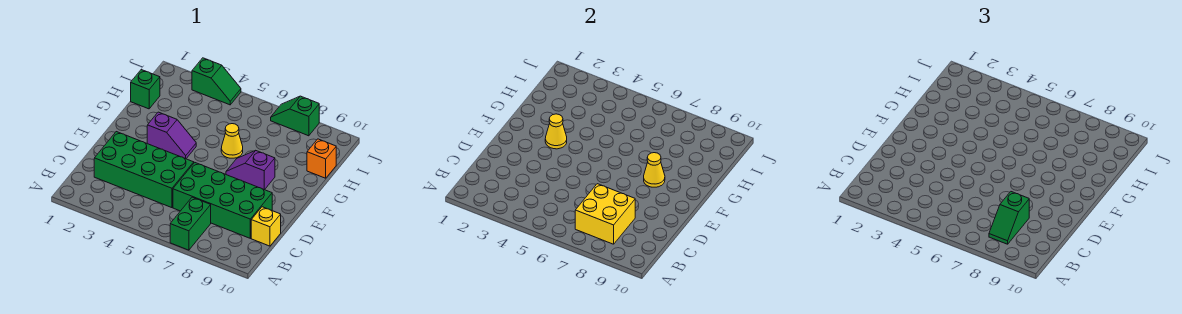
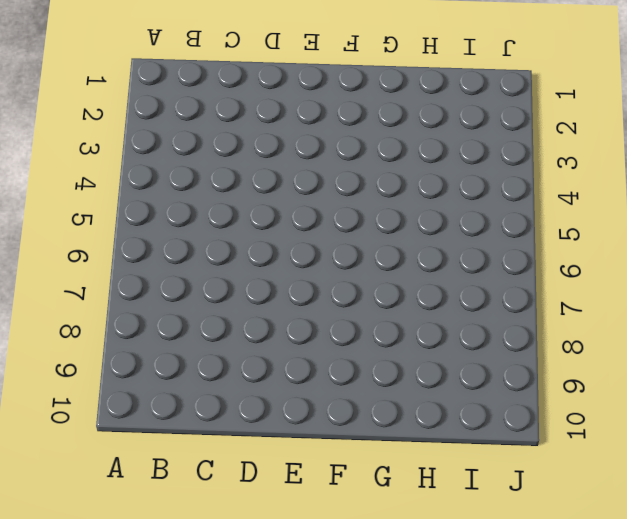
none -> green brick A7:B7 level 1
none -> green brick C2:D5 level 1
none -> green brick C6:D9 level 1

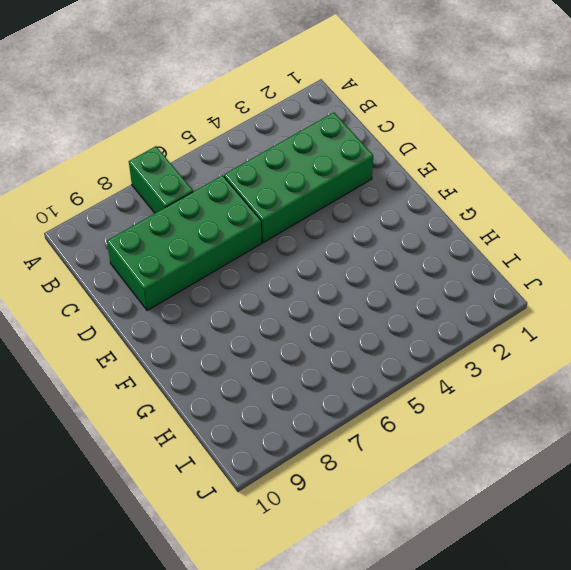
none -> yellow brick C10 level 1
none -> purple slope F3:F4 level 1 top 3
none -> purple slope F7:F8 level 1 top 8

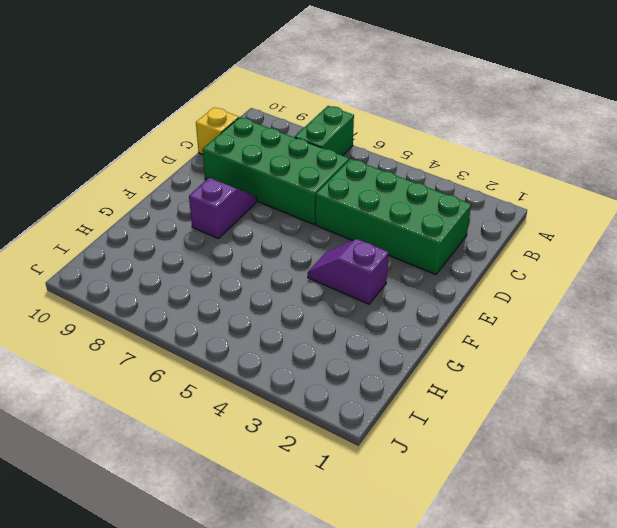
purple slope E8:F8 level 1 top F -> purple slope F7:F8 level 1 top 8
none -> yellow cone G6 level 1
none -> green brick H1 level 1
none -> orange brick H10 level 1

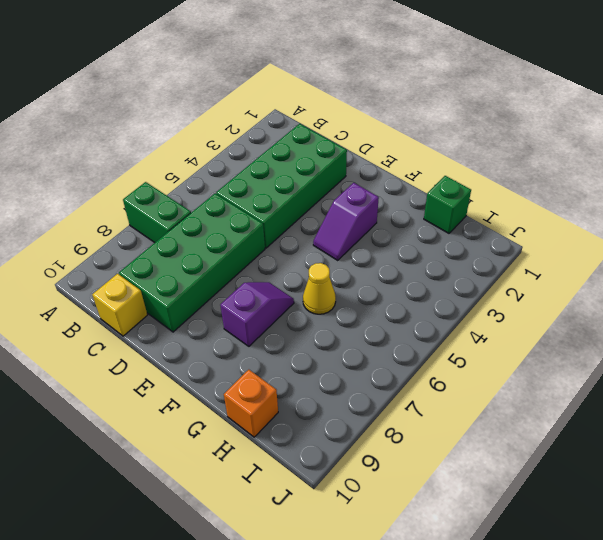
none -> green slope J3:J4 level 1 top 3
none -> green slope J7:J8 level 1 top 8
none -> yellow brick B7:C8 level 2

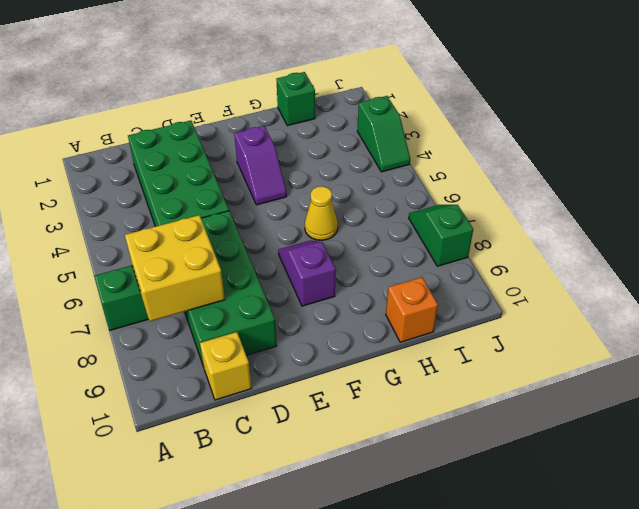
none -> yellow cone F3 level 2
none -> yellow cone F8 level 2
none -> green slope B8:C8 level 3 top C

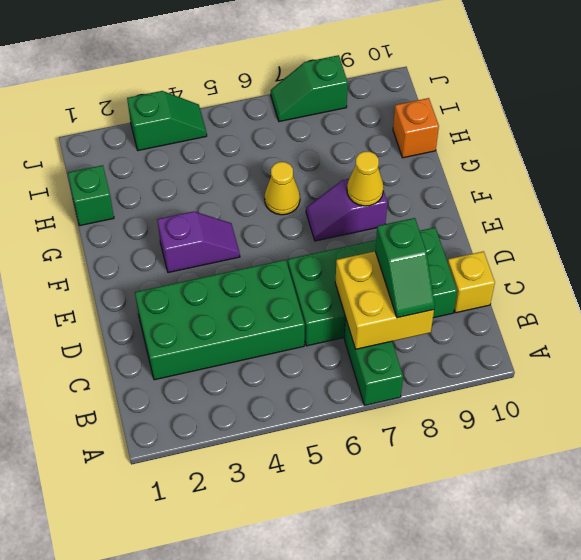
none -> yellow cone F3 level 2

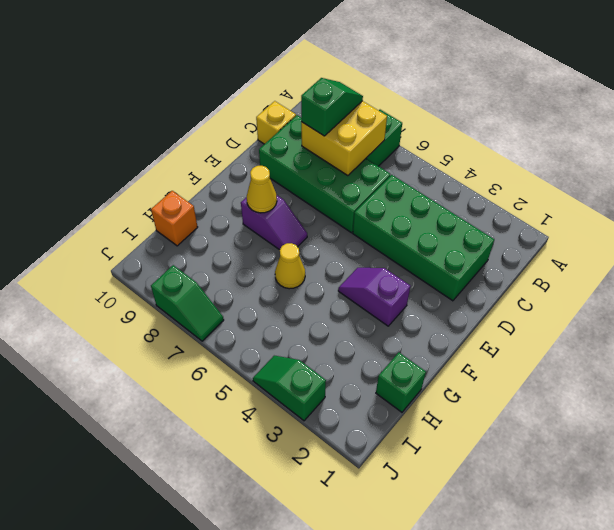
none -> yellow cone F3 level 2

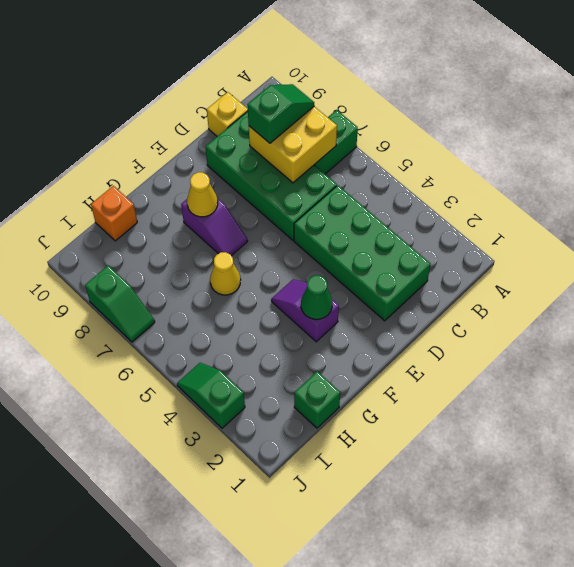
green cone F3 level 2 -> yellow cone F3 level 2

